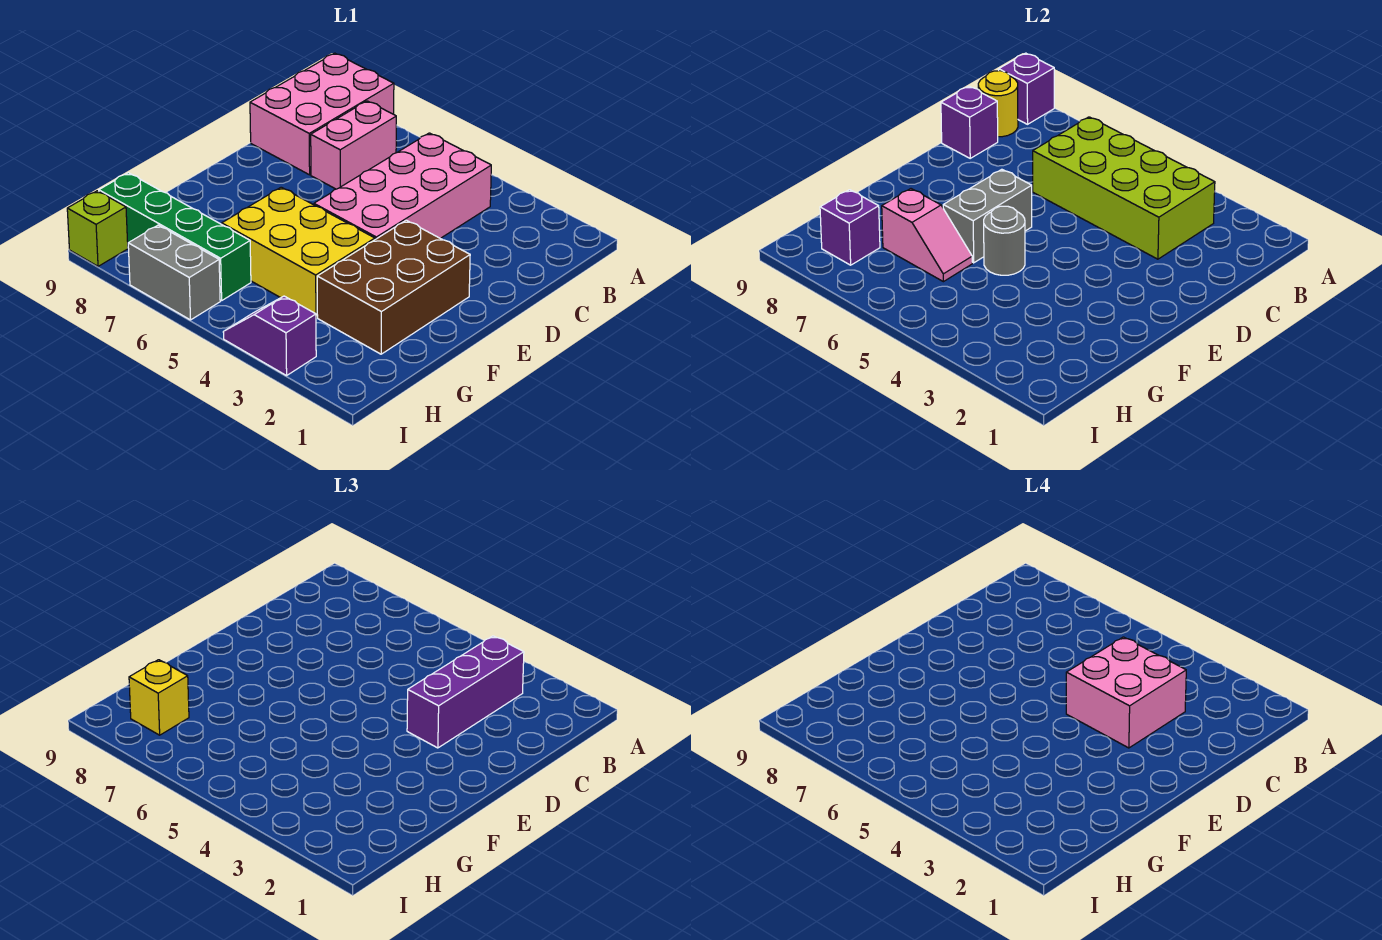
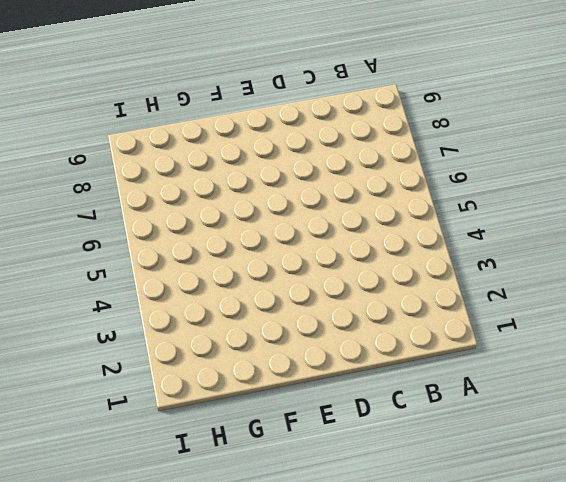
none -> pink brick A8:C9 level 1
none -> pink brick B4:E5 level 1
none -> pink brick B7:C7 level 1

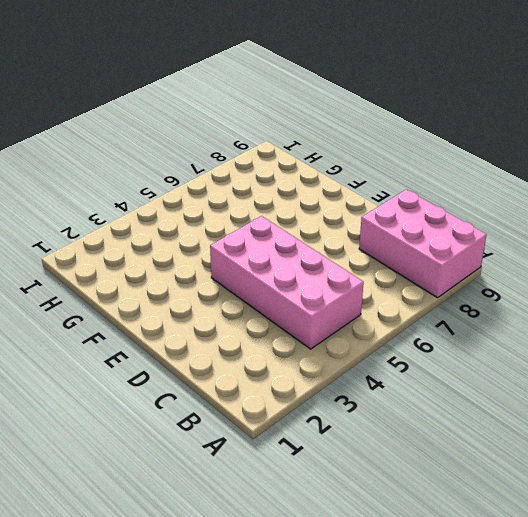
none -> pink brick B7:C7 level 1
none -> brown brick E2:G3 level 1
none -> yellow brick F4:G6 level 1

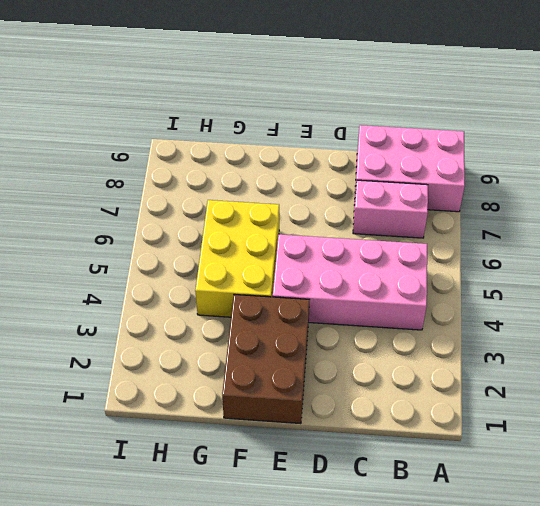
brown brick E1:F3 level 1 -> brown brick E2:G3 level 1
none -> green brick H6:H9 level 1
none -> purple slope I3:I4 level 1 top 3
none -> grey brick I6:I7 level 1

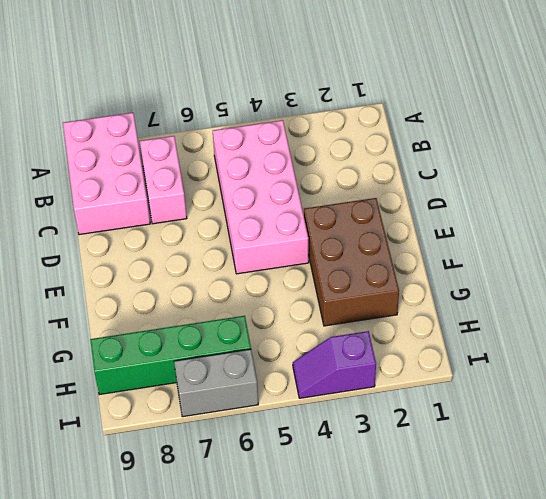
none -> yellow brick F4:G6 level 1
none -> lime brick I9 level 1
none -> purple brick A9 level 2

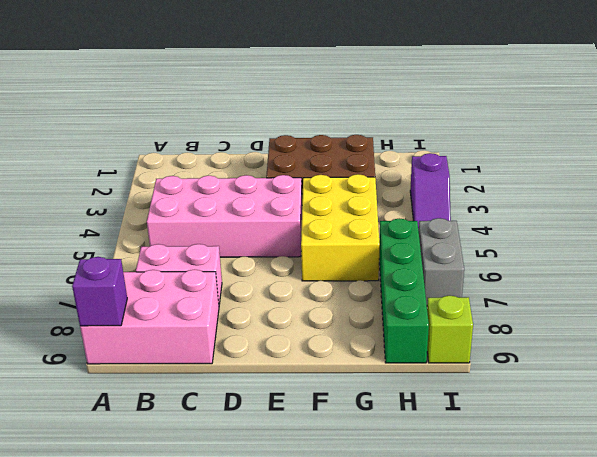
none -> lime brick B3:C6 level 2
none -> yellow round brick B9 level 2
none -> purple brick C9 level 2

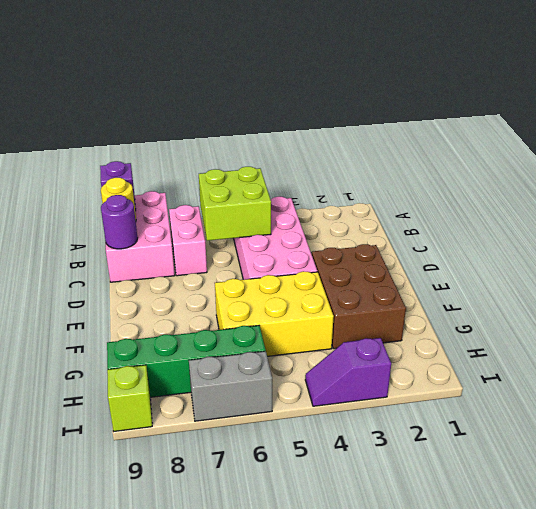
lime brick B5:C6 level 2 -> lime brick B3:C6 level 2
purple round brick C9 level 2 -> purple brick C9 level 2
none -> grey brick E6:F6 level 2
none -> grey round brick F5 level 2
none -> pink slope G6:G7 level 2 top 7

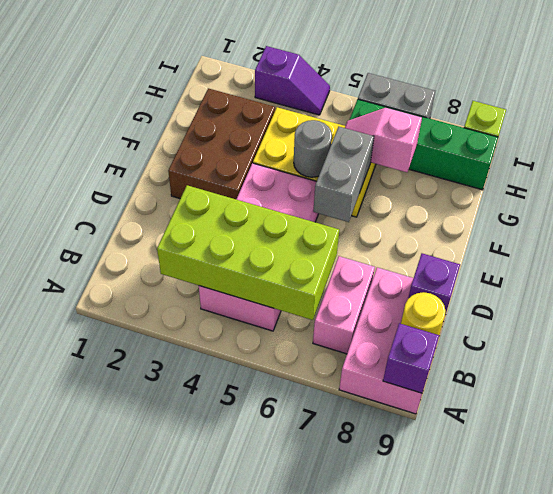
none -> purple brick H8 level 2
none -> purple brick B3:D3 level 3
none -> yellow brick H8 level 3

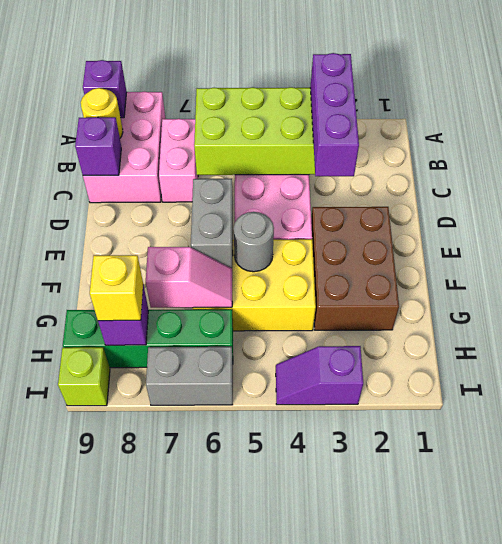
none -> pink brick C3:D4 level 4

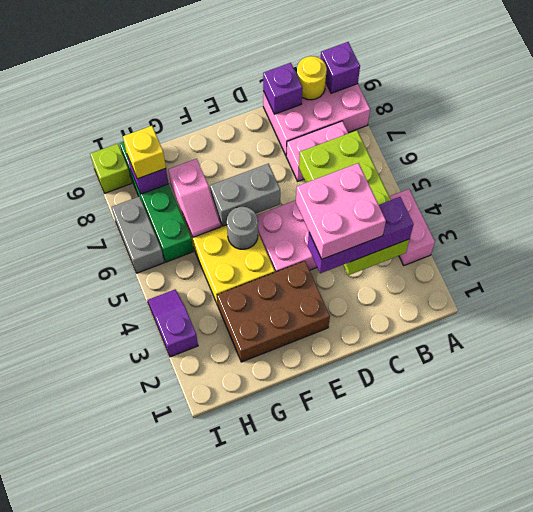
pink brick A3:A4 level 1 -> none

